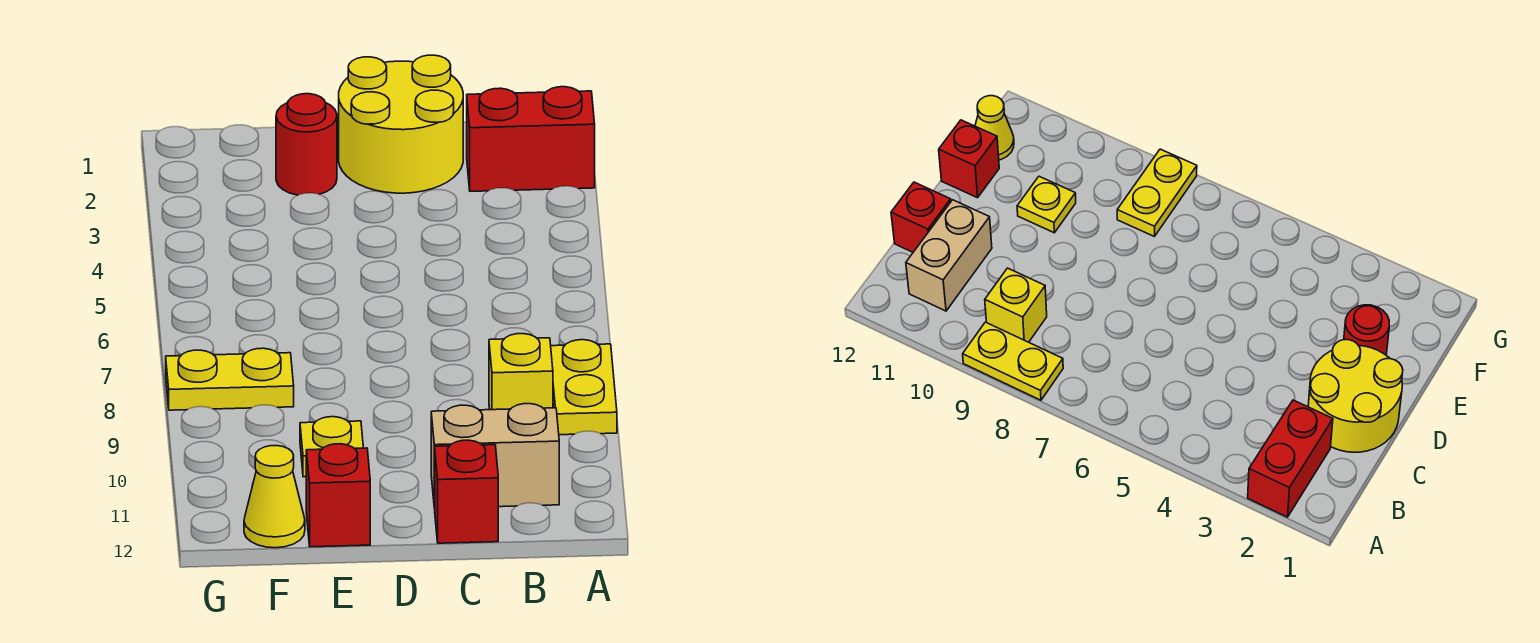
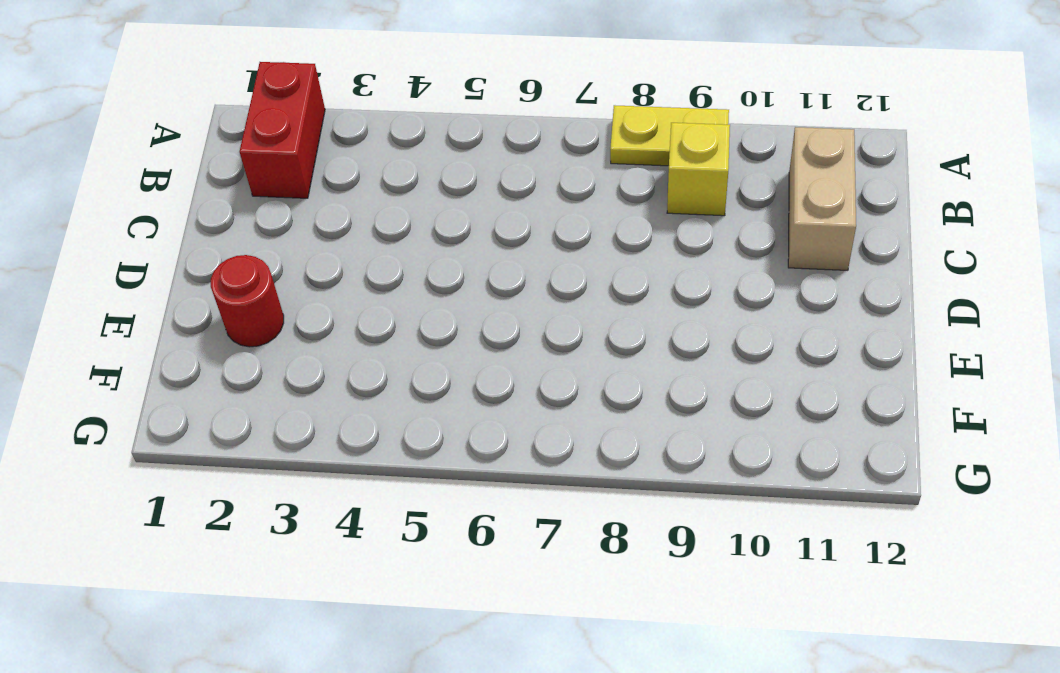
none -> yellow round brick C1:D2 level 1
none -> red brick C12 level 1

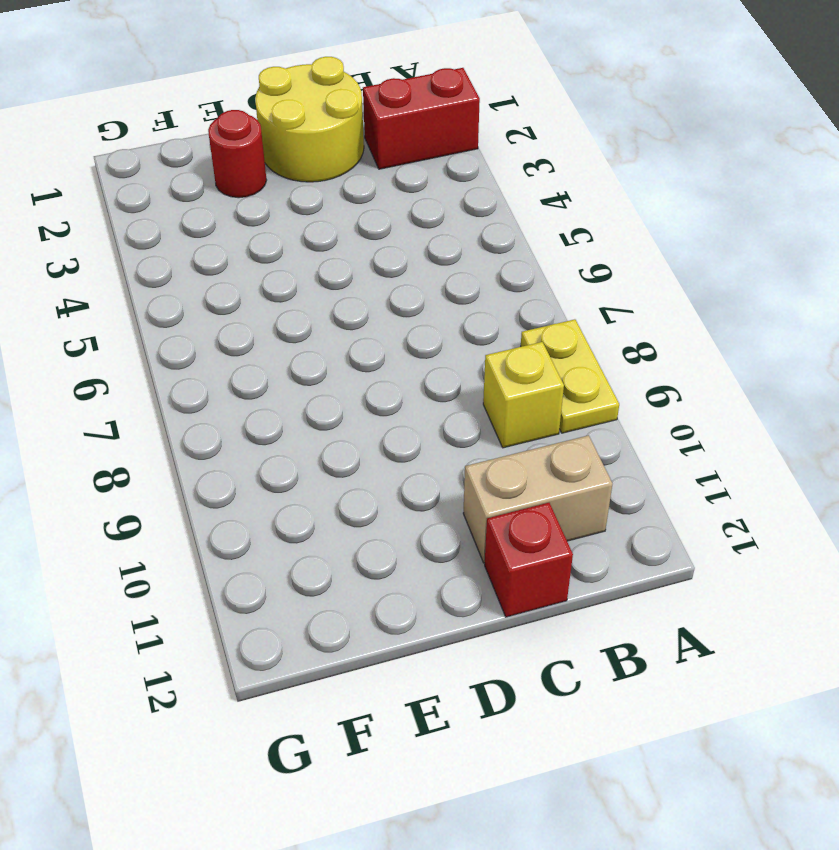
none -> yellow plate E10 level 1
none -> red brick E12 level 1

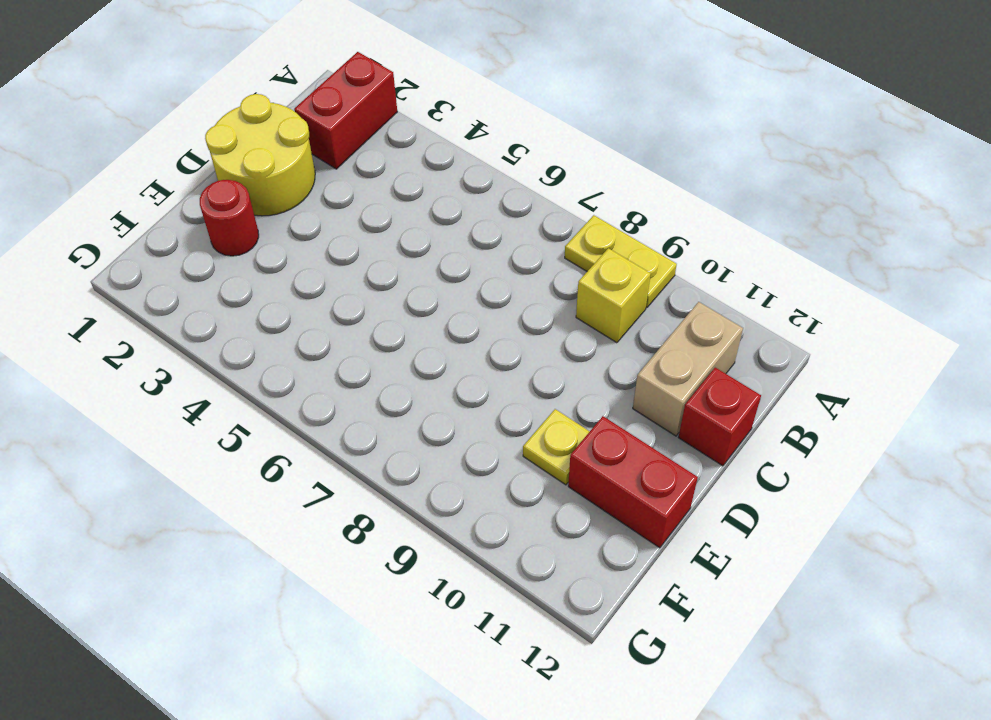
red brick E11:E12 level 1 -> red brick E12 level 1
none -> yellow plate F8:G8 level 1
none -> yellow cone F12 level 1

